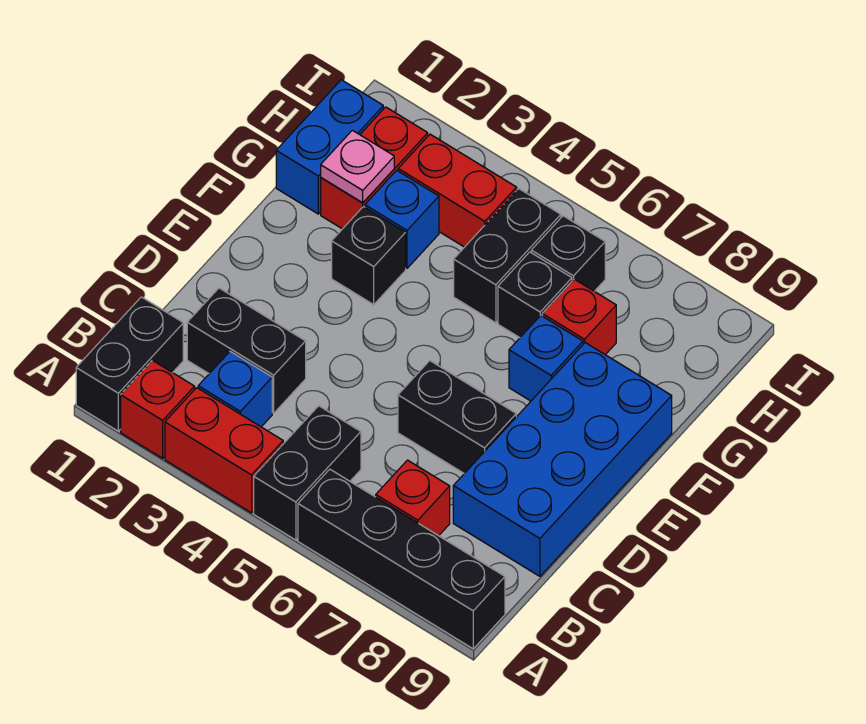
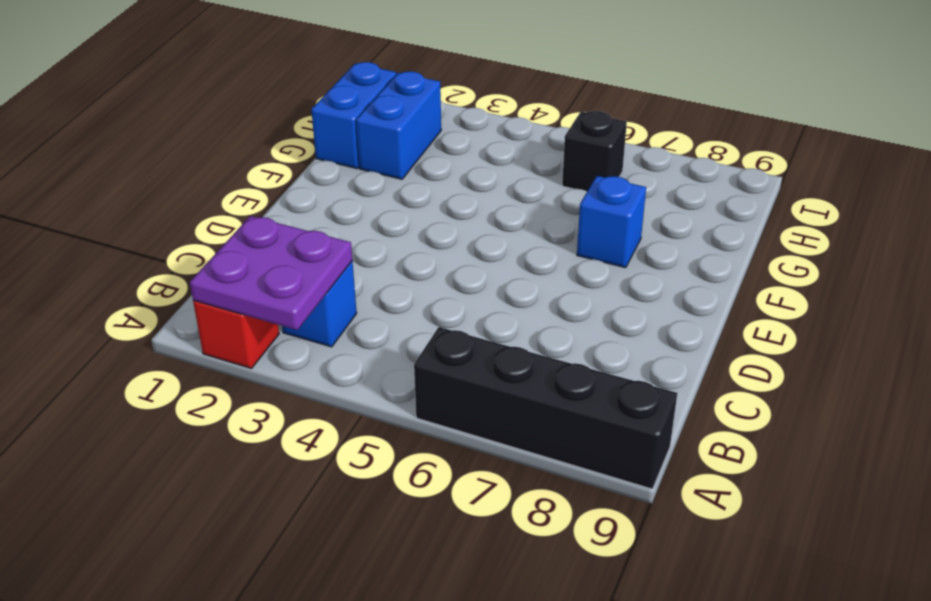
purple plate A2:B3 level 2 -> none
blue brick G2:H2 level 1 -> red brick G2:H2 level 1
none -> black brick A1:B1 level 1
none -> red brick A3:A4 level 1
none -> black brick A5:B5 level 1

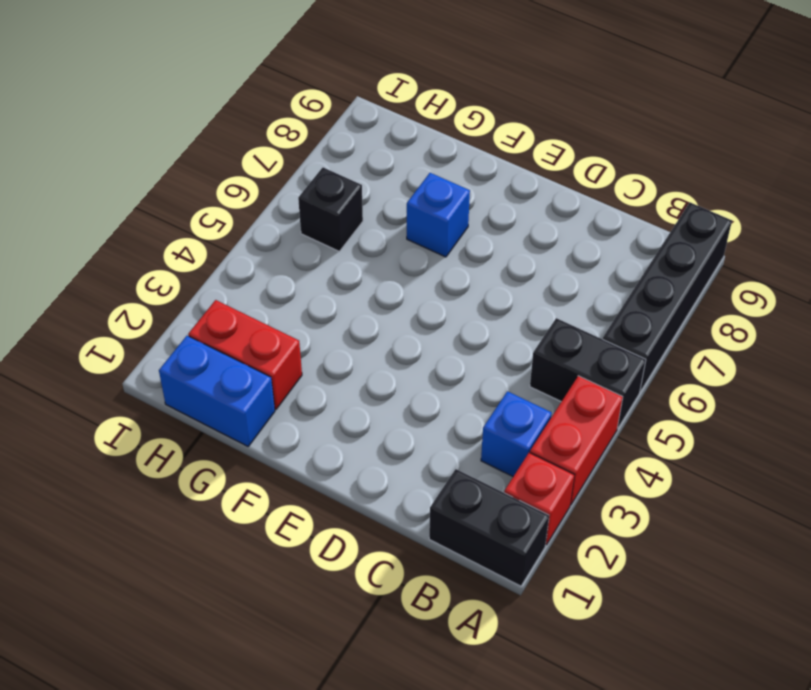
none -> red brick B7 level 1
none -> black brick C2:C3 level 1
none -> blue brick C8:F9 level 1

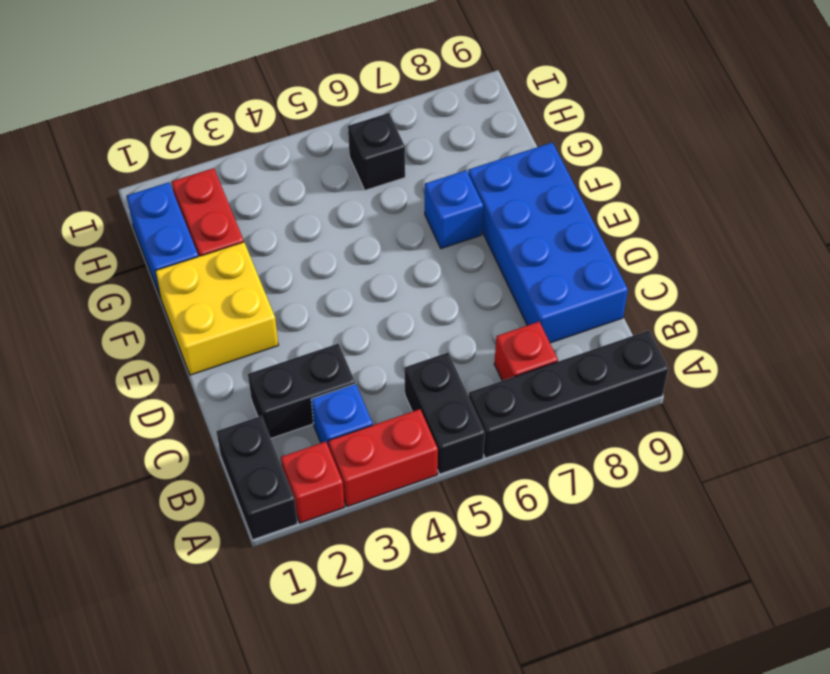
yellow brick E1:F2 level 1 -> none
none -> black brick D6:D7 level 1
none -> black brick F3 level 1
none -> blue brick G3 level 1

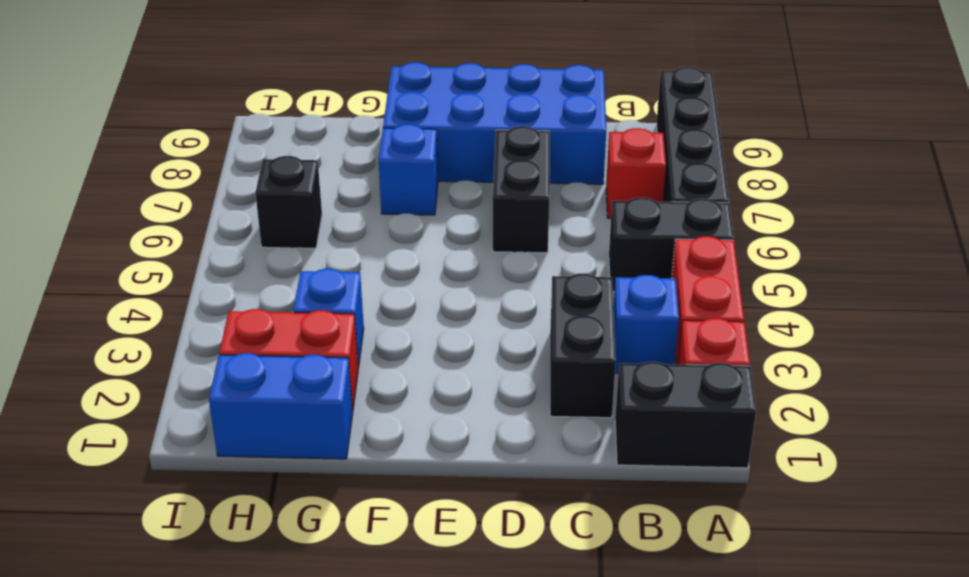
none -> black brick F3 level 1
none -> black brick G5:H5 level 1
none -> black brick G6 level 1

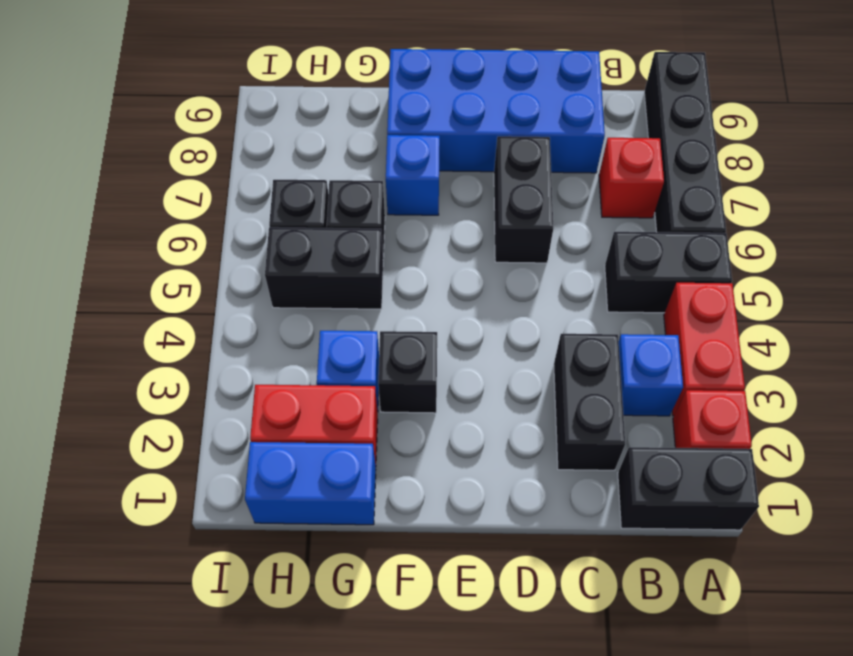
none -> red brick G7 level 1
none -> red brick H3:H4 level 1
none -> pink plate G2 level 2

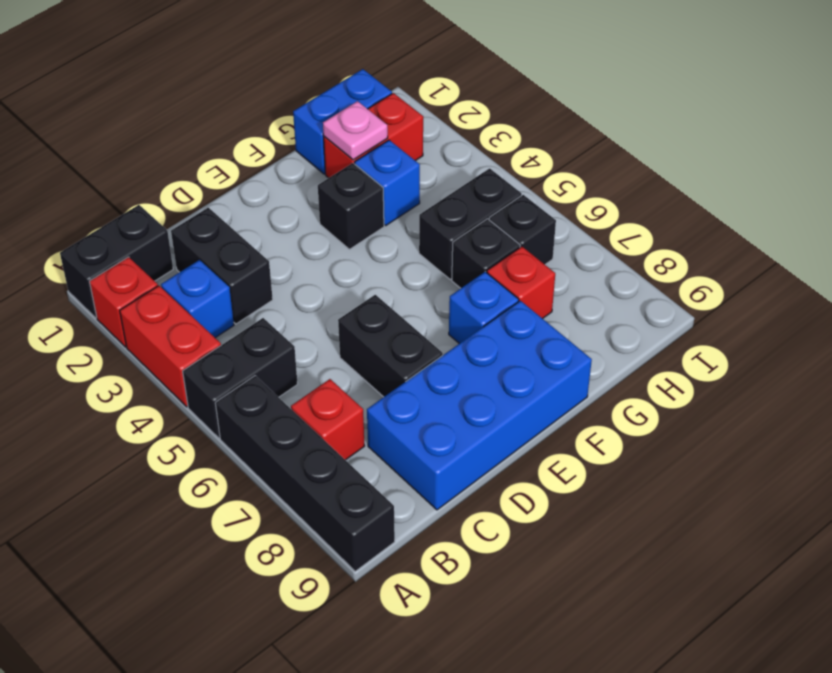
none -> red brick H3:H4 level 1

